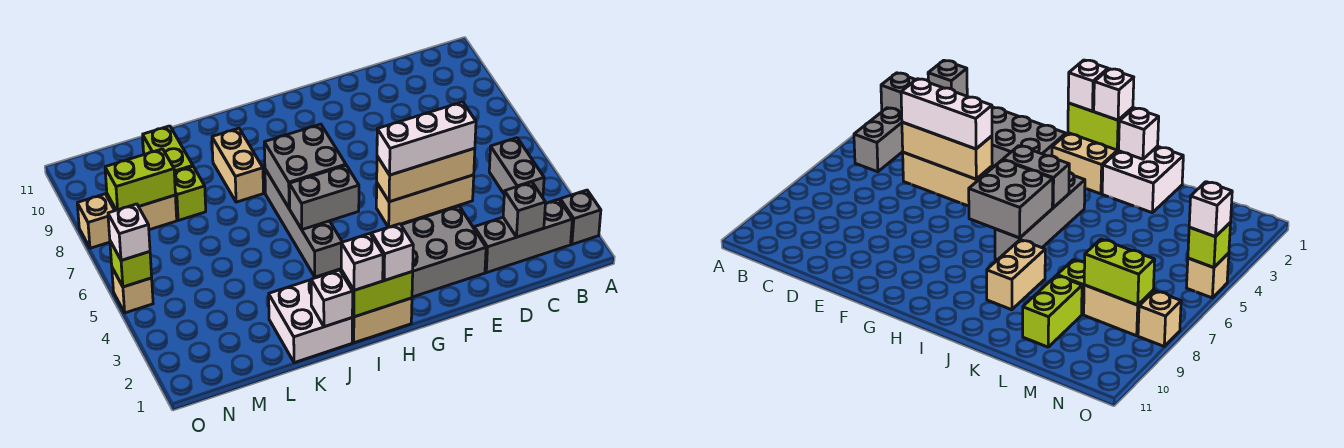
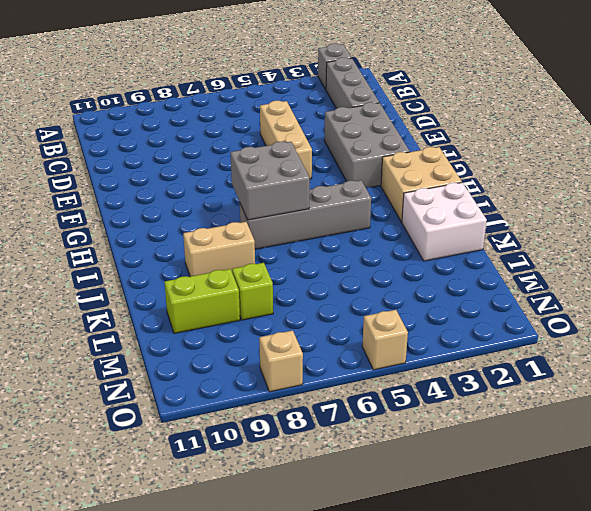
none -> grey brick B4:B5 level 1
none -> tan brick M8:N8 level 1
none -> grey brick C2 level 2

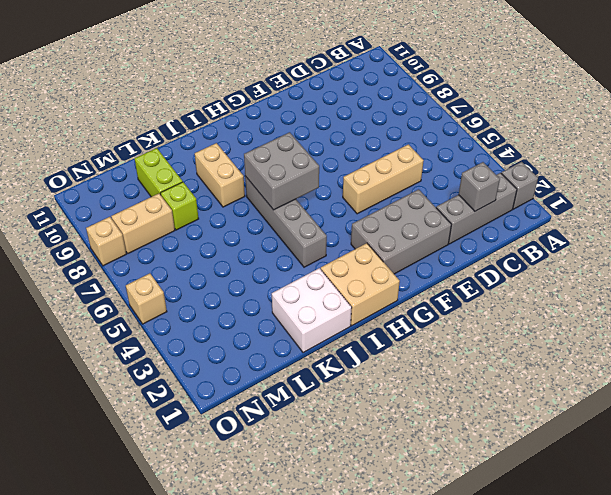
none -> grey brick B4:B5 level 1
none -> tan brick D5:F5 level 2
none -> lime brick H1:I1 level 2

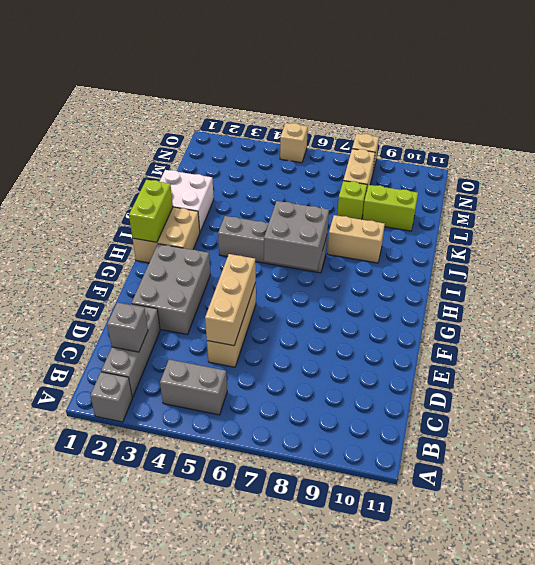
none -> grey brick H5:I5 level 2
none -> white brick J1 level 2
none -> lime brick M8:N8 level 2

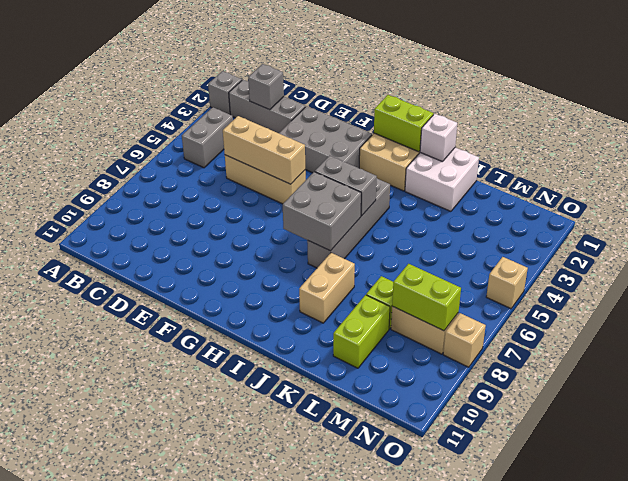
none -> lime brick O5 level 2
none -> white brick D5:F5 level 3
none -> white brick H1 level 3

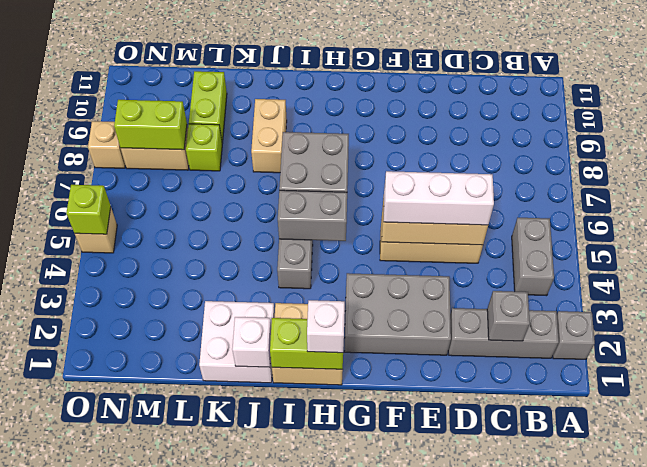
none -> white brick I1 level 3
none -> white brick O5 level 3

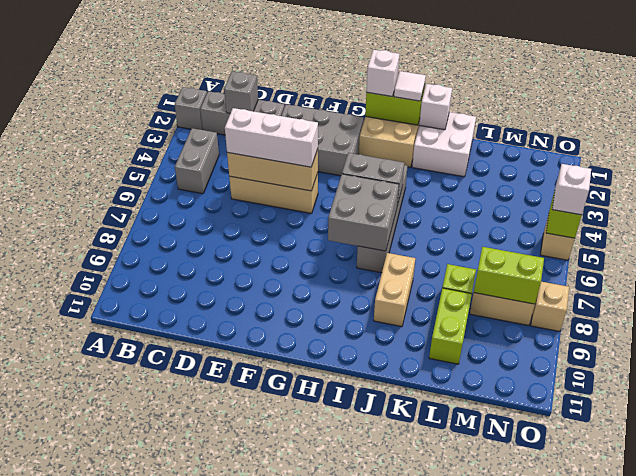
white tile I1 level 3 -> white brick I1 level 3

